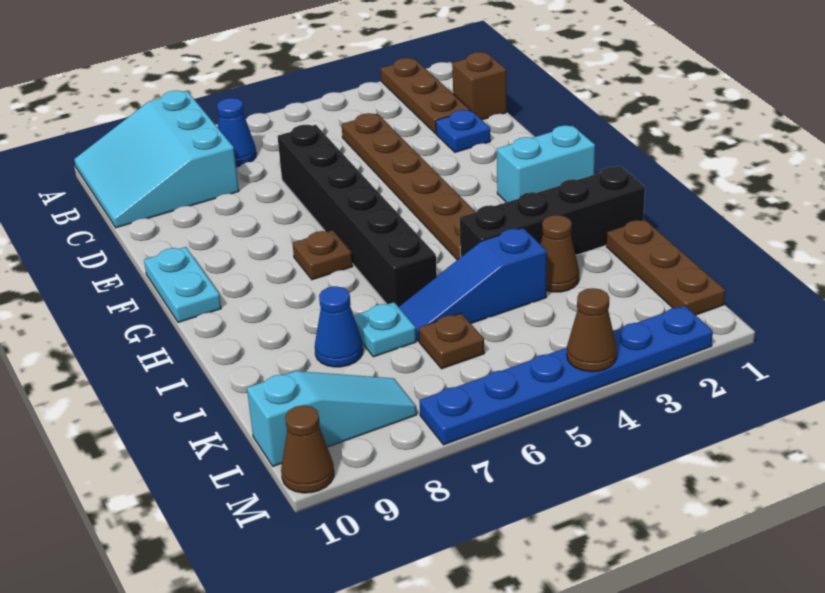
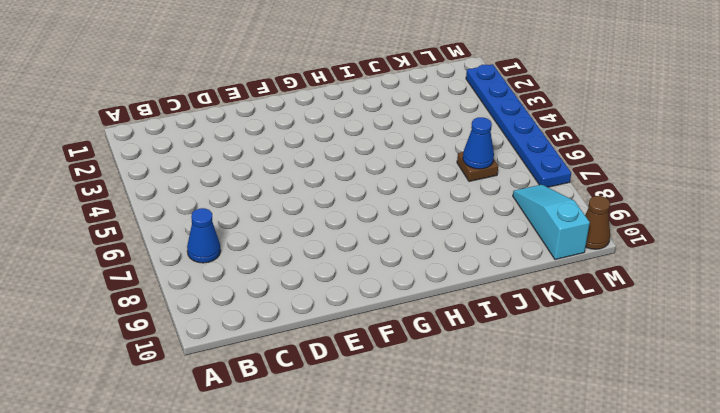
blue cone K6 level 2 -> blue cone J8 level 1
none -> brown plate A2:C2 level 1
none -> cyan slope A8:C10 level 1 top 8
none -> brown brick C1 level 1

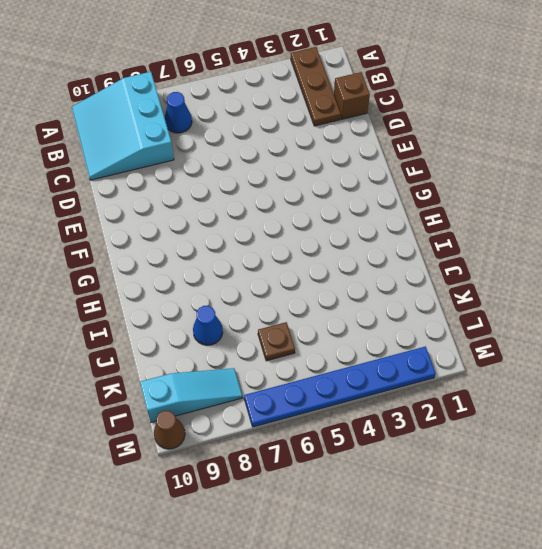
none -> brown plate C4:H4 level 1
none -> blue plate D2 level 1
none -> black brick D6:I6 level 1

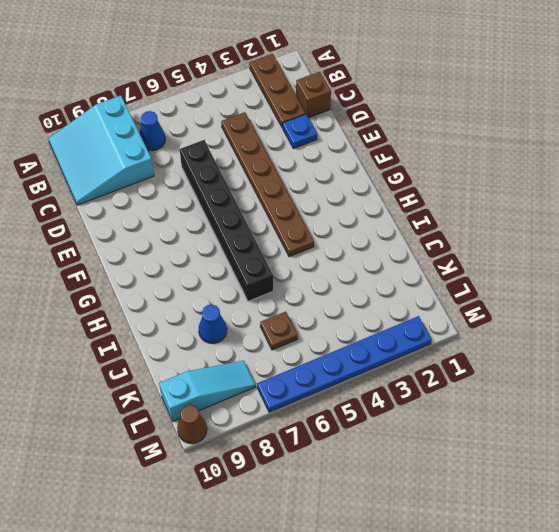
none -> cyan plate F10:G10 level 1
none -> cyan brick G1:G2 level 1
none -> brown plate G7 level 1

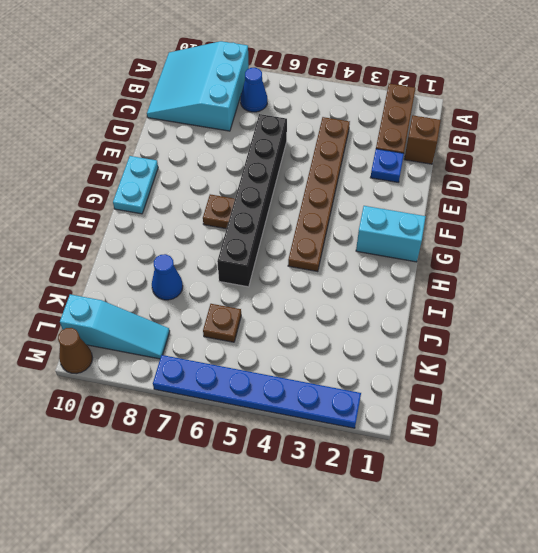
none -> black brick I1:I4 level 1
none -> brown plate J1:L1 level 1
none -> brown cone J3 level 1

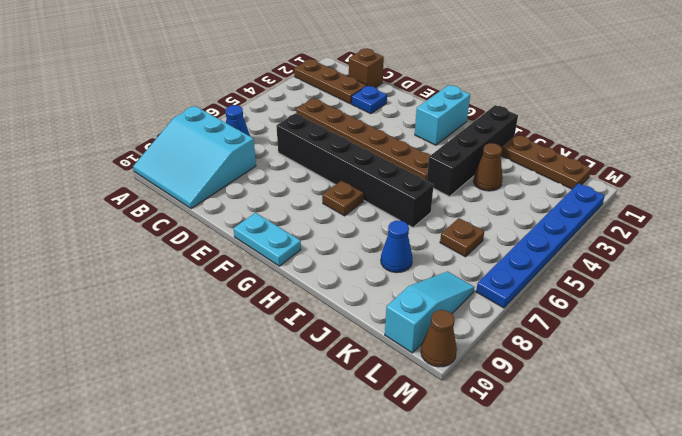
none -> blue slope J4:J6 level 1 top 4
none -> cyan plate J7 level 1
none -> brown cone M4 level 2

